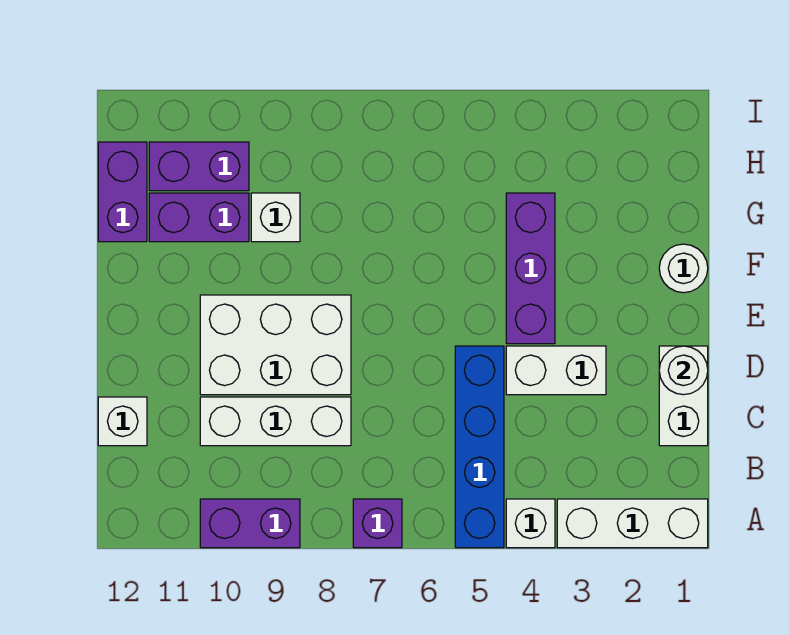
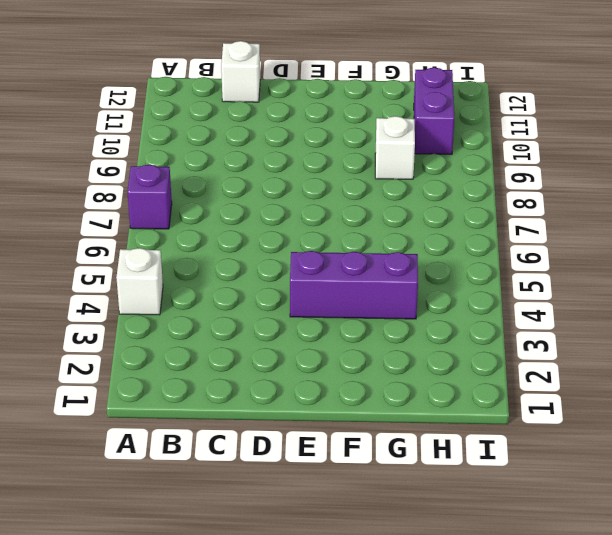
none -> white brick A1:A3 level 1
none -> blue brick A5:D5 level 1
none -> purple brick A9:A10 level 1

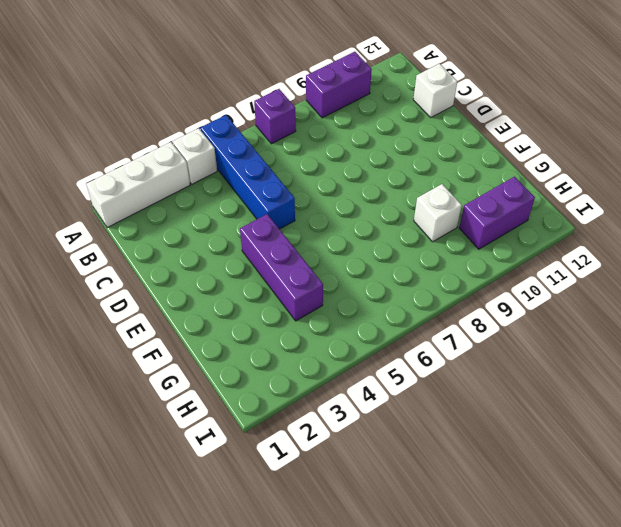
none -> white brick C1:D1 level 1
none -> white brick C8:C10 level 1
none -> white brick D3:D4 level 1

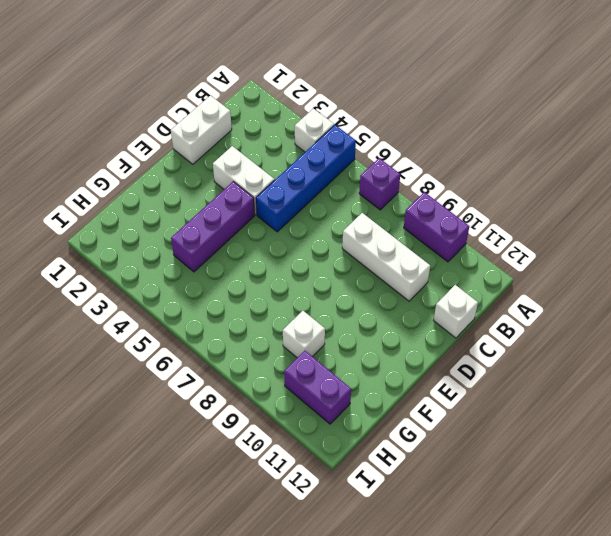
none -> white brick A1:A3 level 1
none -> white brick D8:E10 level 1
none -> white round brick F1 level 1

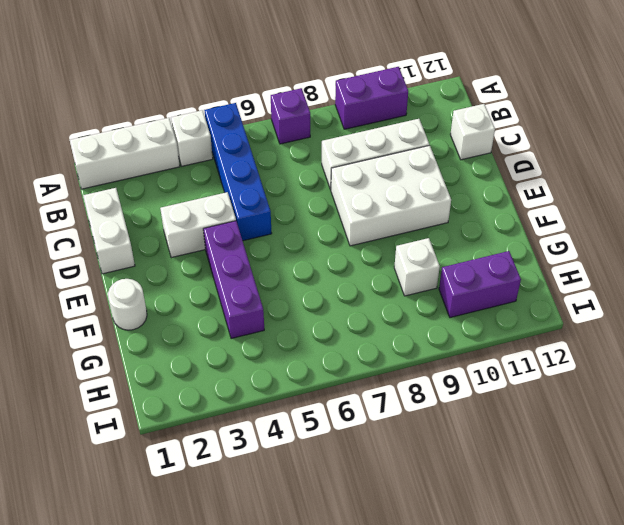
none -> purple brick G10:G11 level 1
none -> purple brick G12:H12 level 1
none -> white round brick D1 level 2

